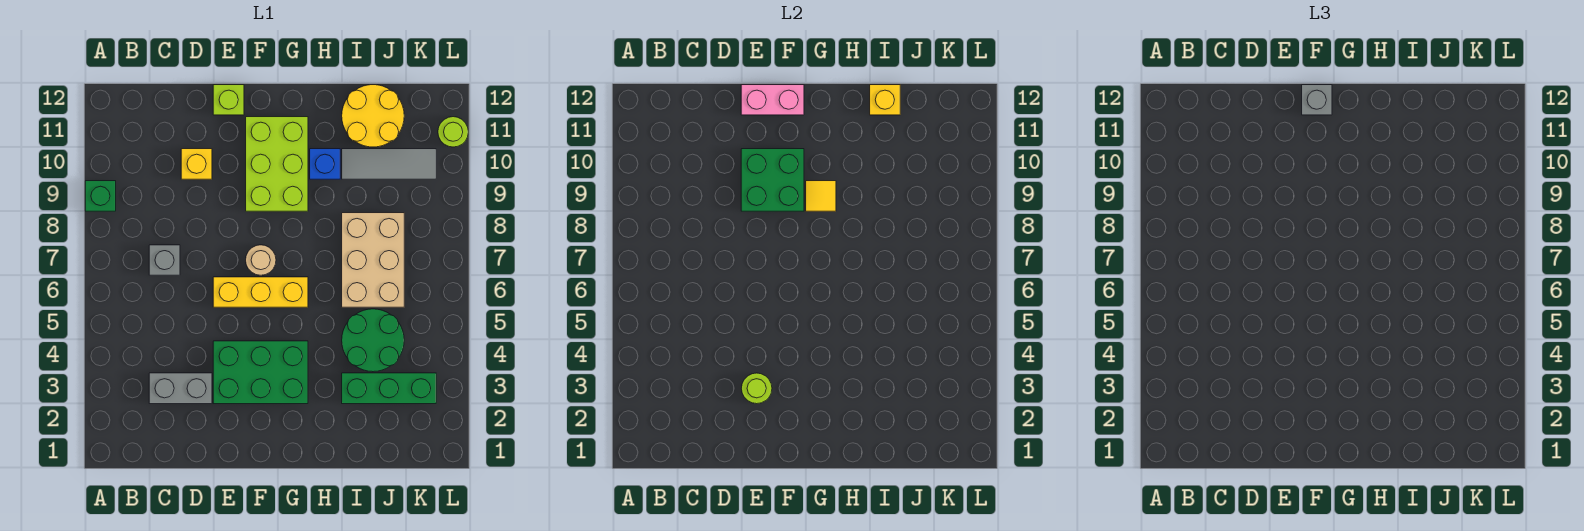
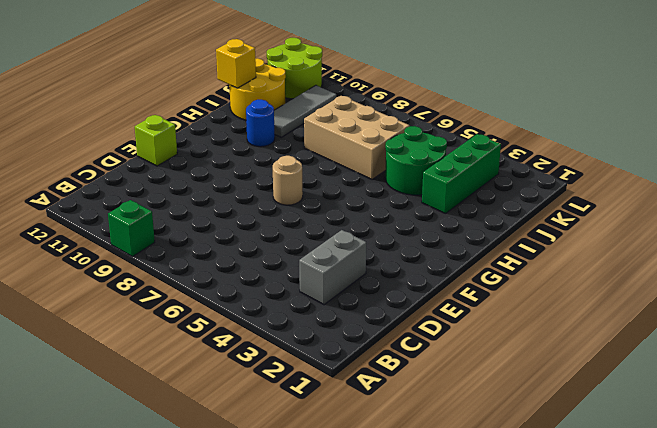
blue round brick H10 level 1 -> blue brick H10 level 1
lime round brick K11:L12 level 1 -> lime round brick L11 level 1
none -> grey brick C7 level 1
none -> yellow brick D10 level 1
none -> green brick E3:G4 level 1

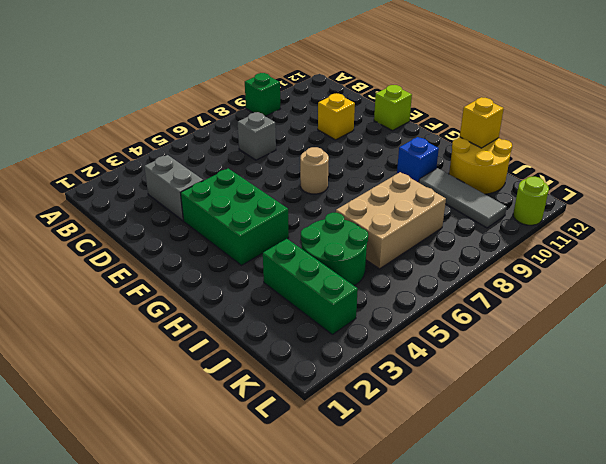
none -> yellow brick E6:G6 level 1
none -> lime brick F9:G11 level 1
none -> lime round brick E3 level 2

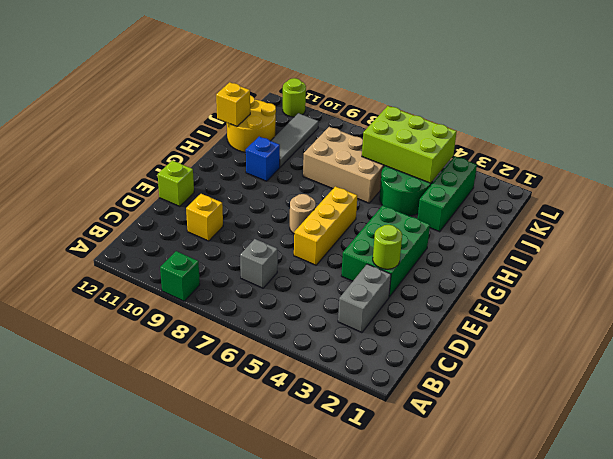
lime brick J4:K6 level 2 -> lime brick F9:G11 level 1
none -> green brick E9:F10 level 2
none -> pink brick E12:F12 level 2
none -> yellow tile G9 level 2

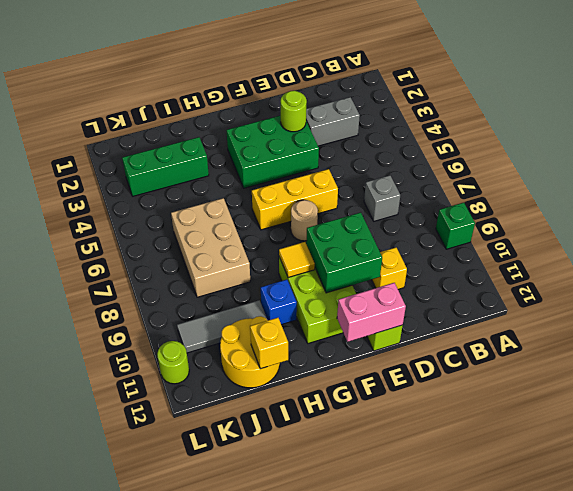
none -> green round brick I4:J5 level 1
none -> grey brick F12 level 3

